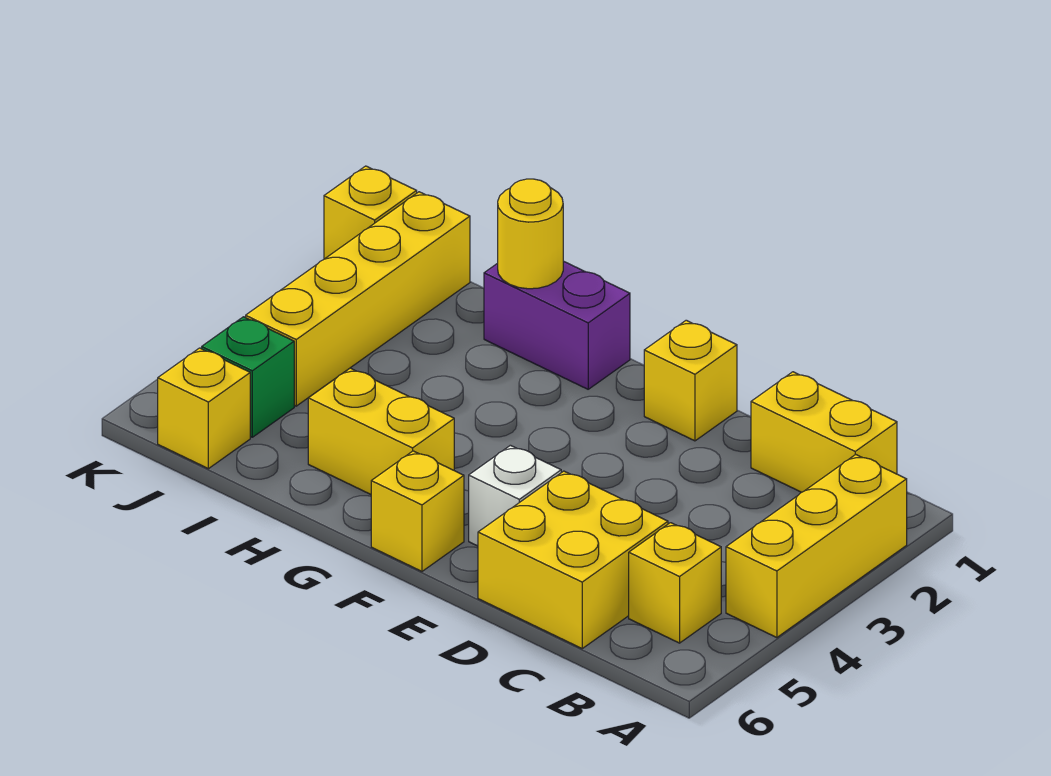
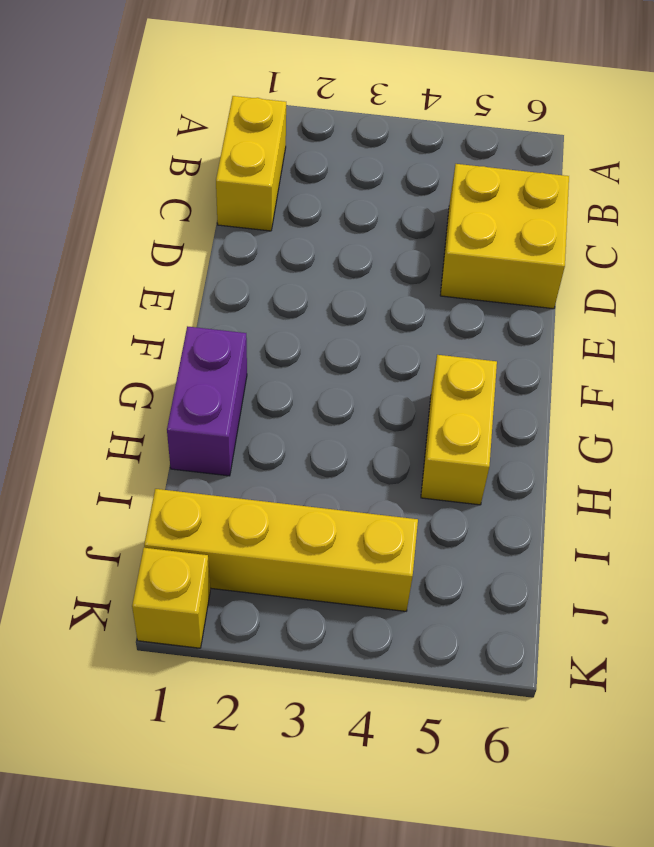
none -> yellow brick A2:A4 level 1
none -> yellow brick B5 level 1
none -> yellow brick E1 level 1

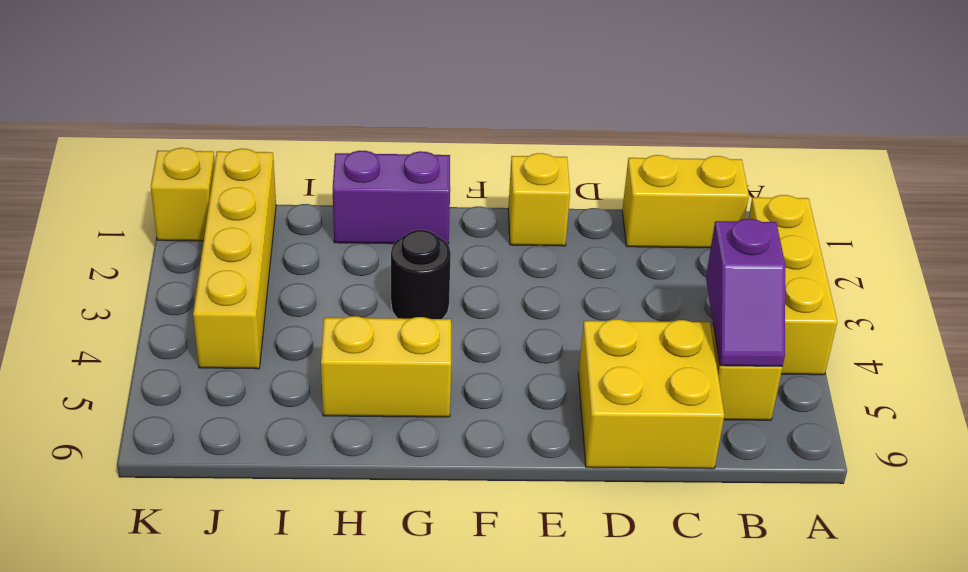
purple slope B4:B5 level 2 top 4 -> none
black round brick G3 level 1 -> none
none -> white brick E5 level 1
none -> yellow brick F6 level 1
none -> green brick J5 level 1

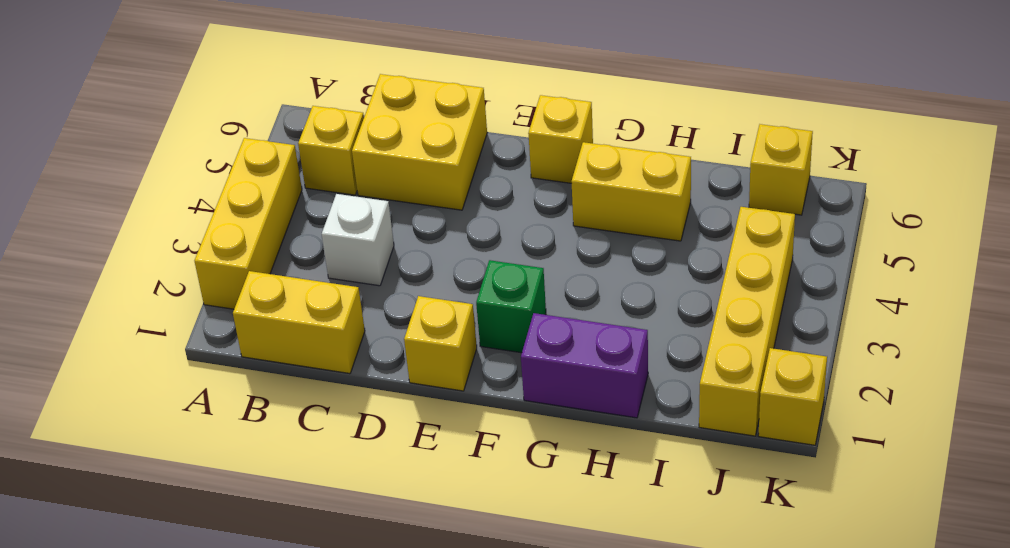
white brick C3 level 1 -> white brick E5 level 1
green brick F2 level 1 -> green brick J5 level 1
none -> yellow round brick H1 level 2

